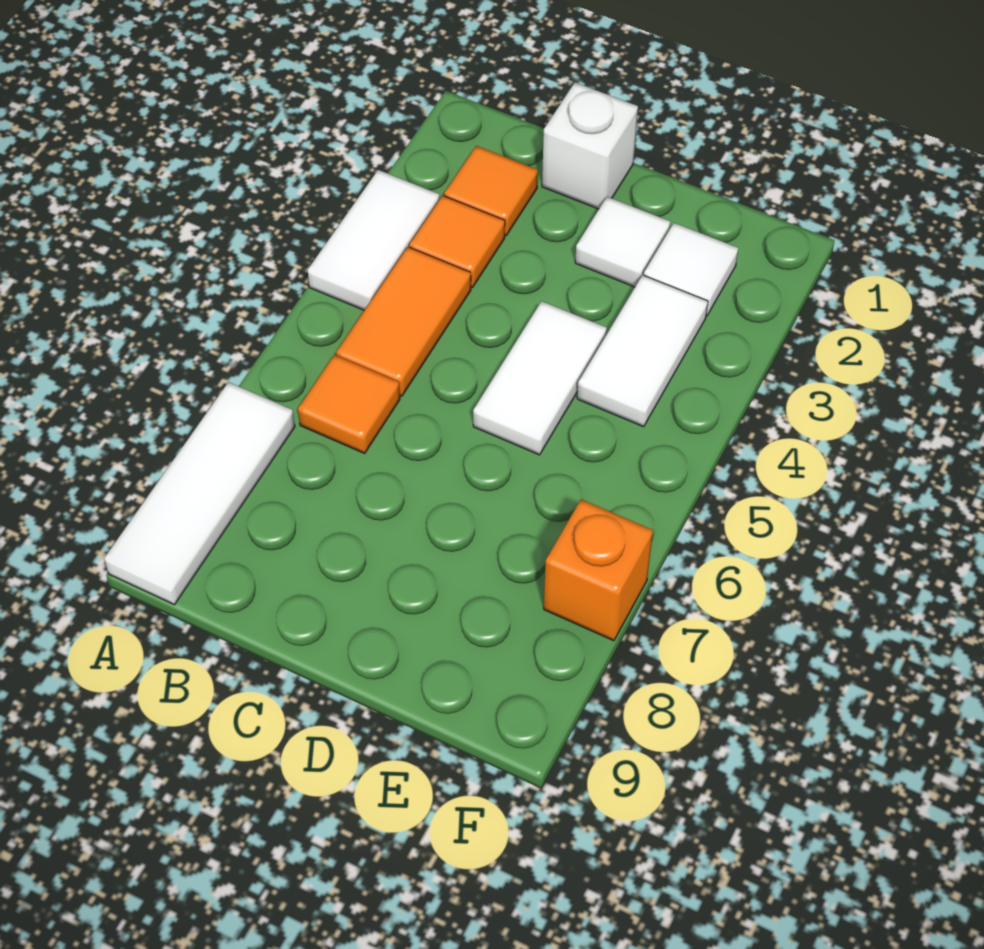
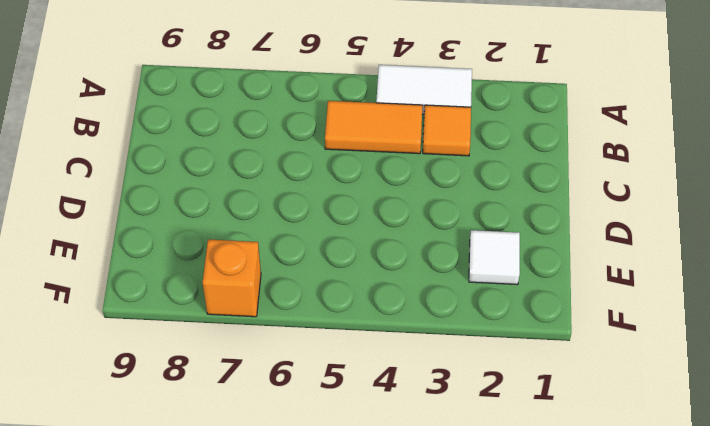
none -> white tile A7:A9 level 1
none -> orange tile B2 level 1
none -> orange tile B6 level 1

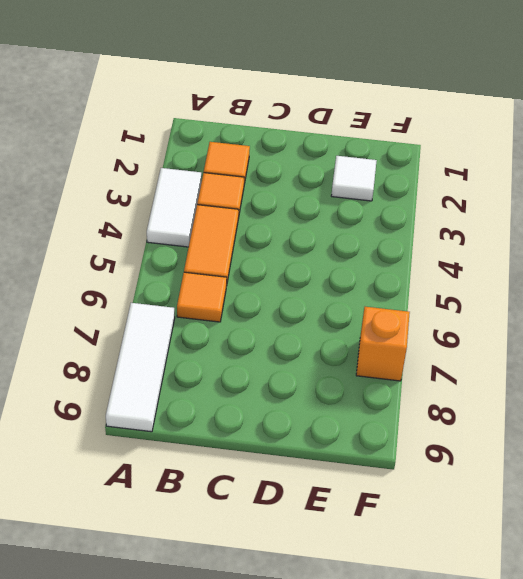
none -> white brick C1 level 1
none -> white tile D2 level 1
none -> white tile D4:D5 level 1

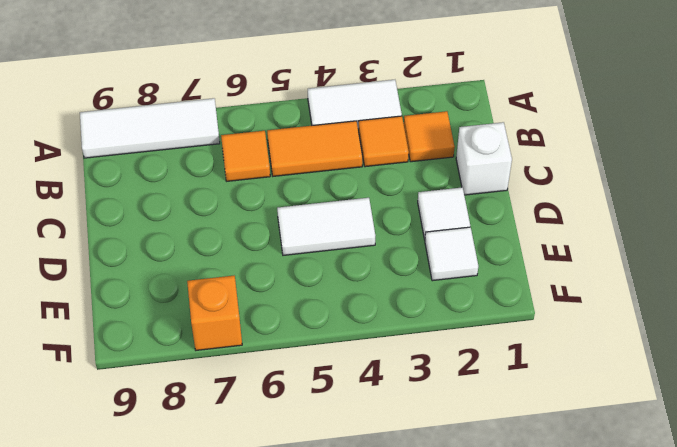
none -> white tile E3:E4 level 1

